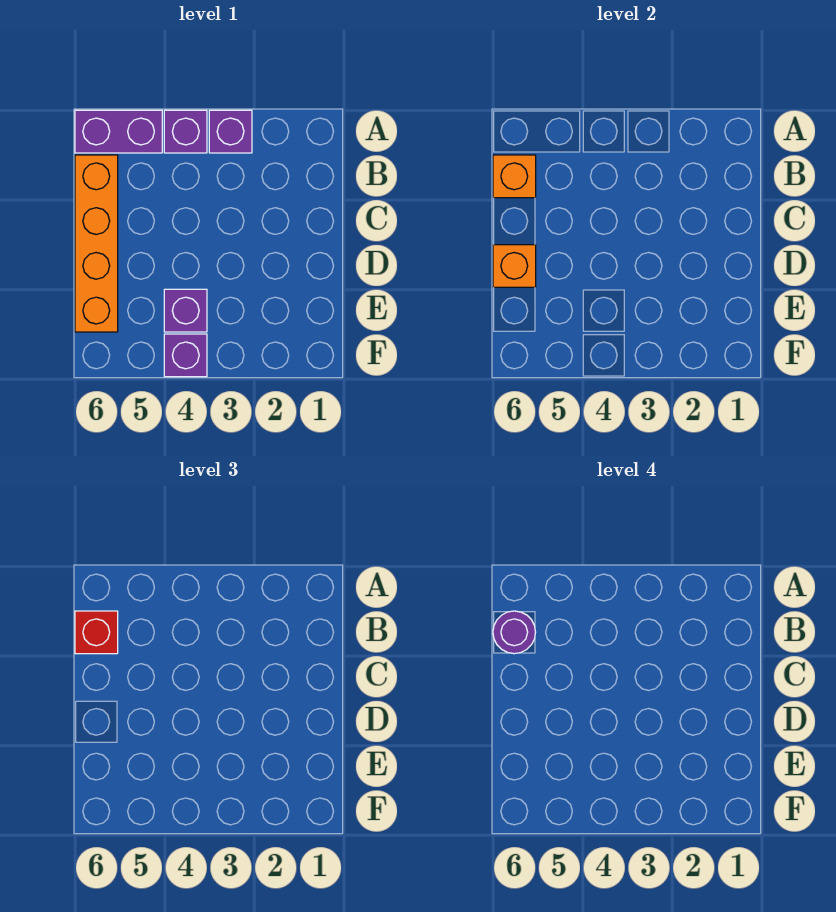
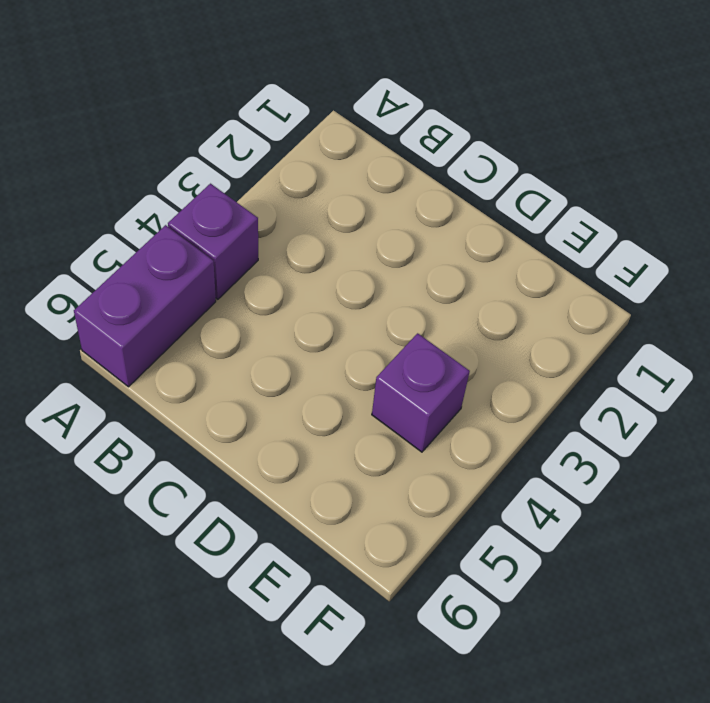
none -> purple brick A3 level 1
none -> orange brick B6:E6 level 1

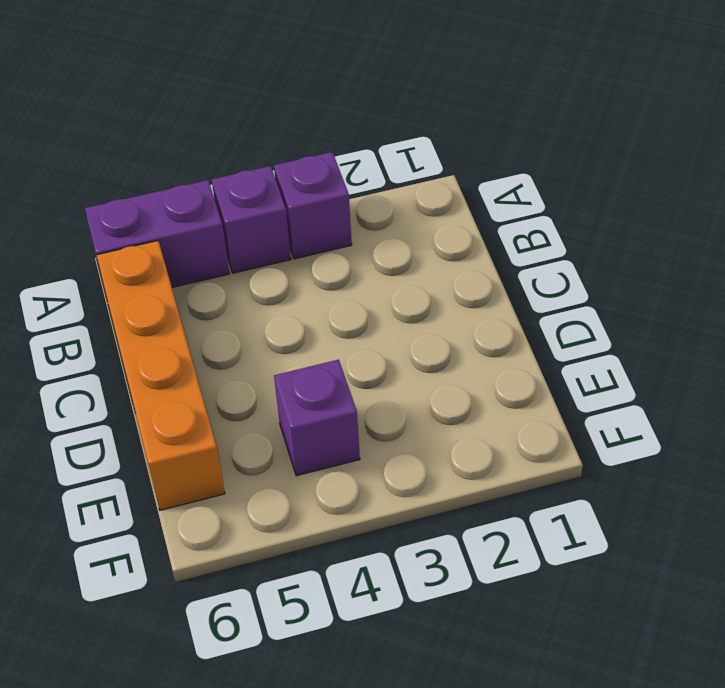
none -> purple brick F4 level 1
none -> orange brick B6 level 2

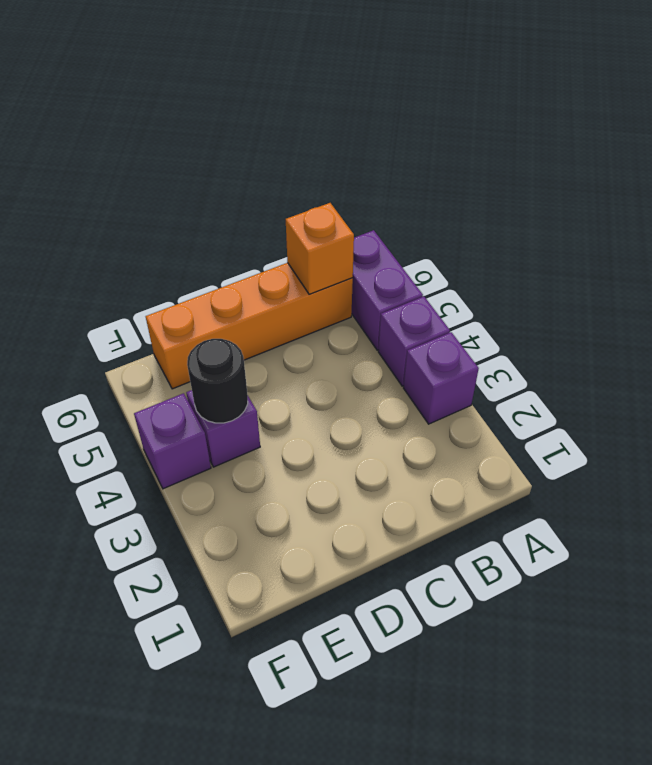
black round brick E4 level 2 -> none
none -> orange brick D6 level 2
none -> red brick B6 level 3

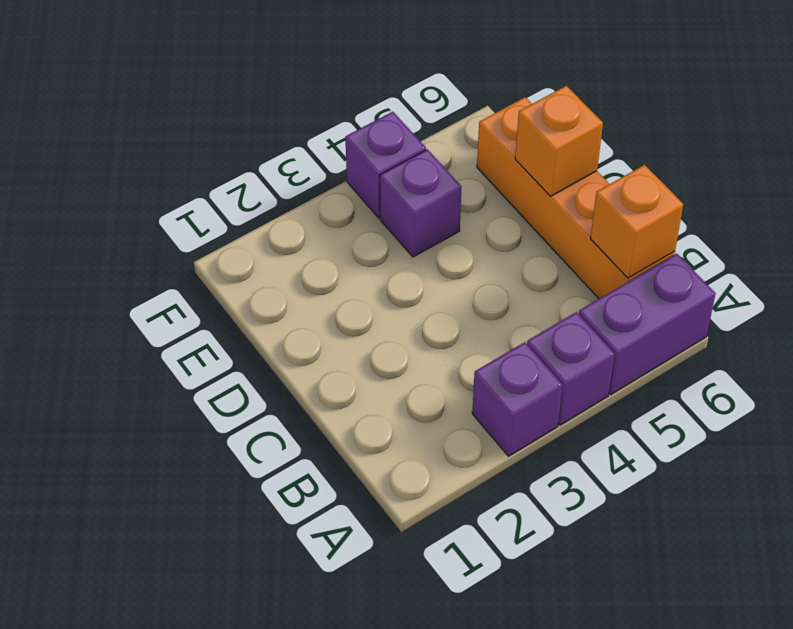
none -> red brick B6 level 3
none -> purple round brick B6 level 4

